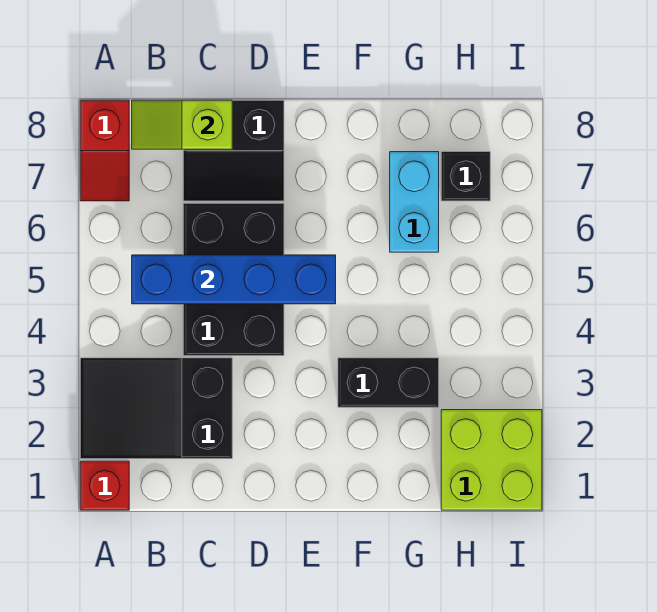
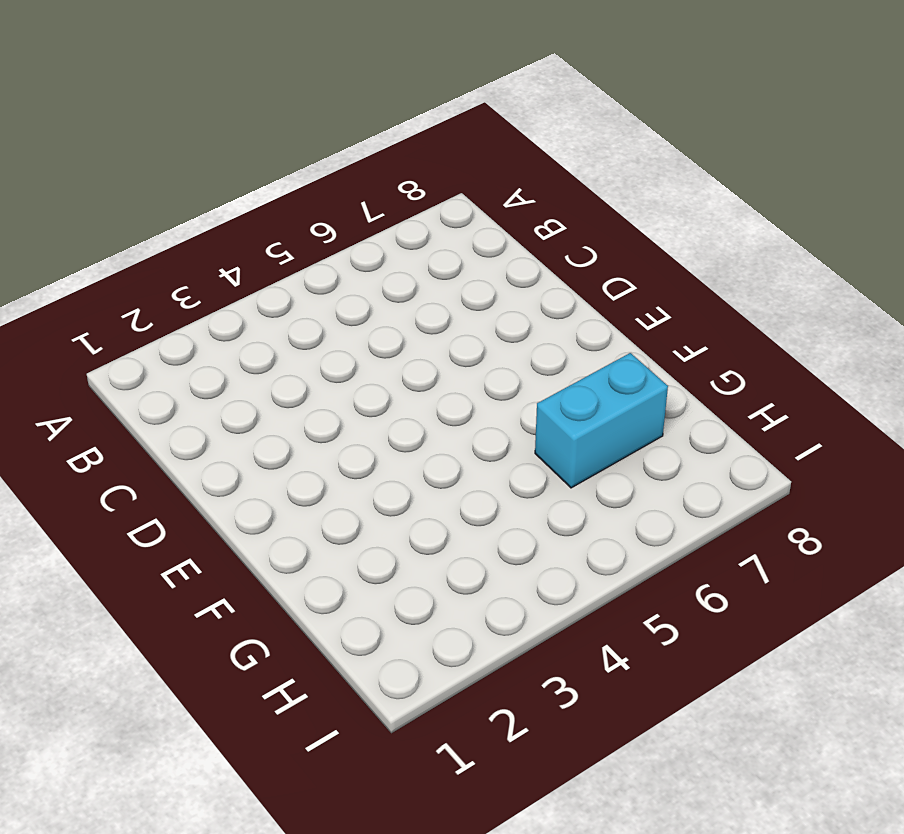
none -> red brick A1 level 1
none -> black slope A2:C3 level 1 top C

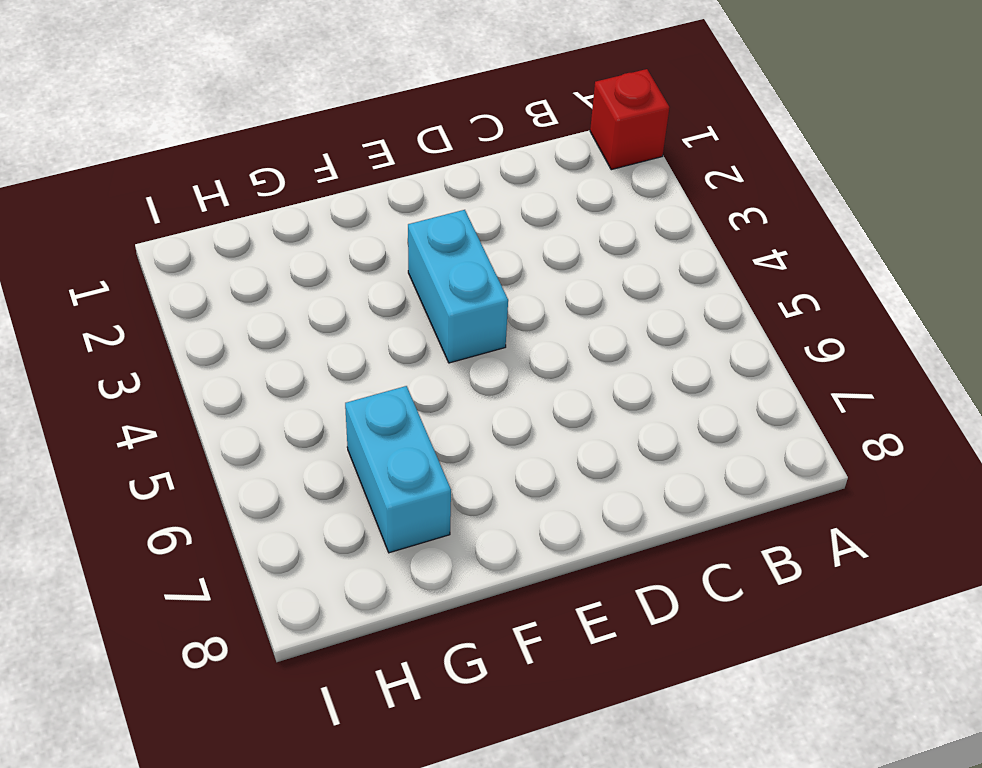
cyan brick E3:E4 level 1 -> none
none -> black slope A2:C3 level 1 top C
none -> red slope A7:A8 level 1 top 8

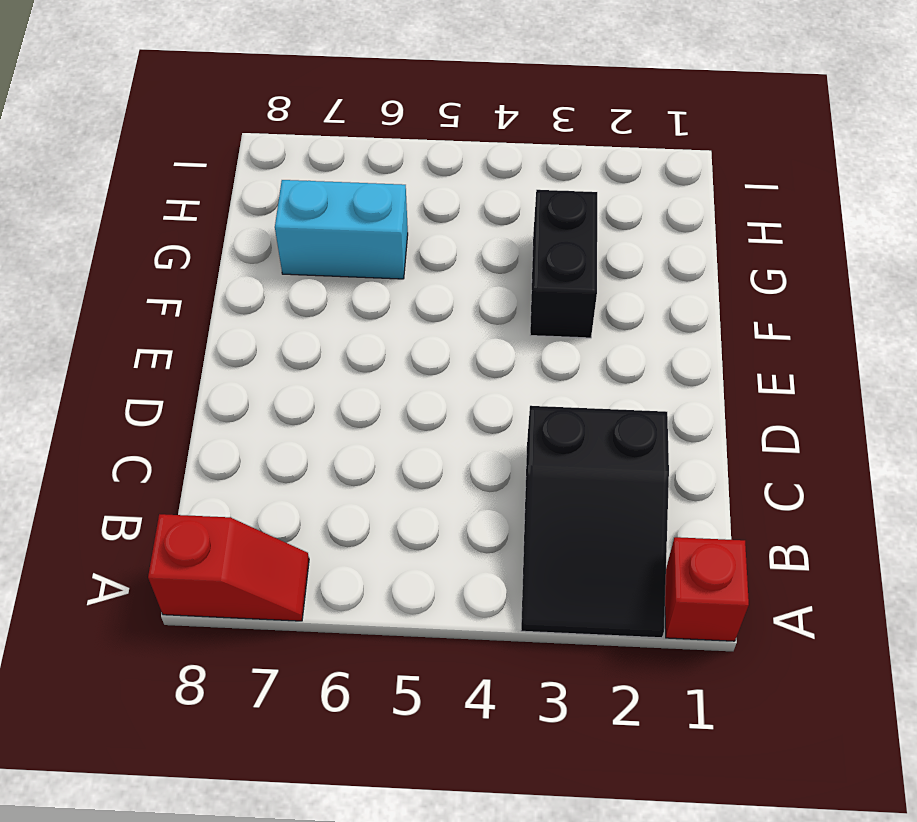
none -> black brick C4:D6 level 1
none -> black slope C7:D8 level 1 top 8

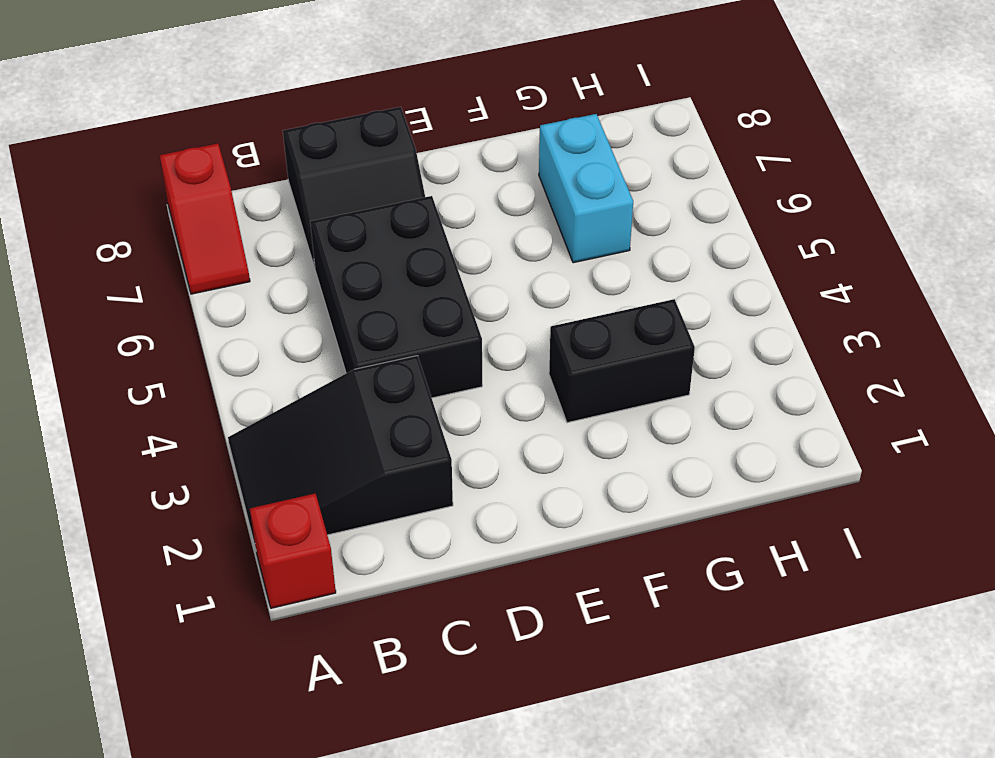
none -> lime brick H1:I2 level 1
none -> black brick H7 level 1

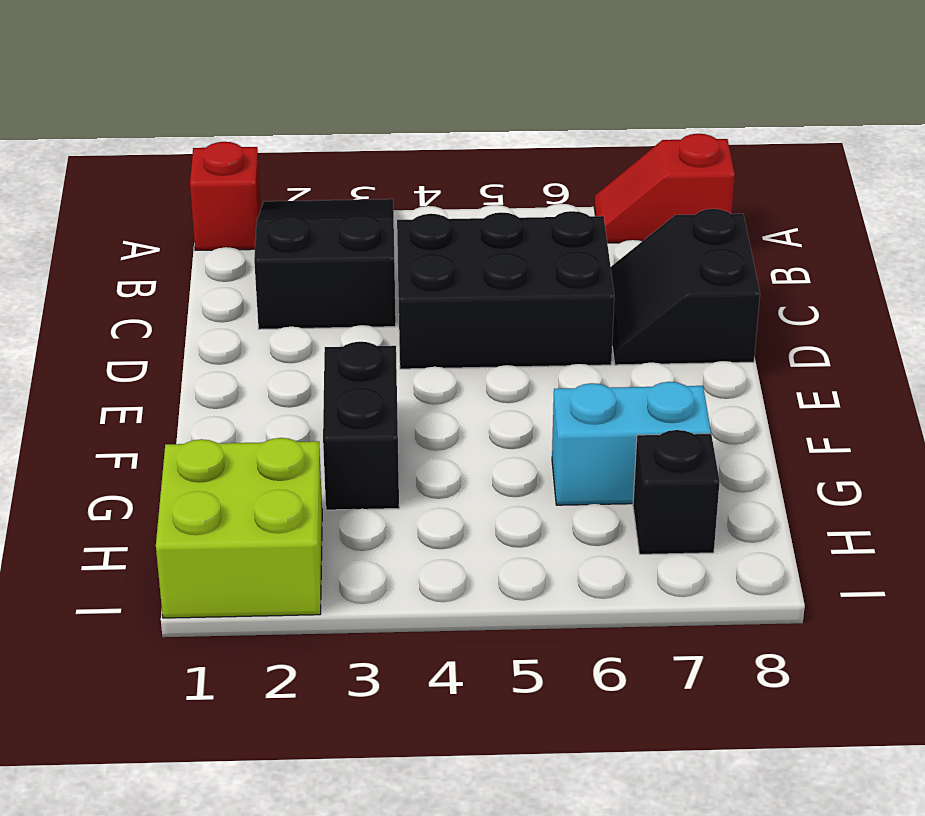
none -> blue brick B5:E5 level 2
none -> lime slope B8:C8 level 2 top C

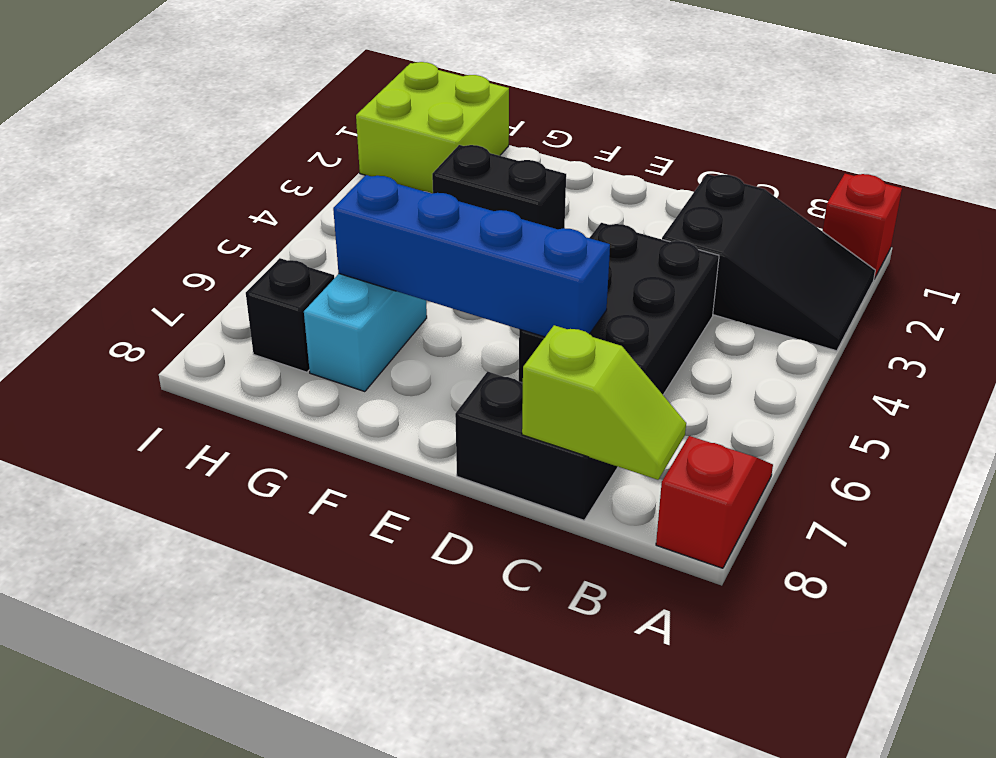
blue brick D6:G6 level 2 -> blue brick B5:E5 level 2

